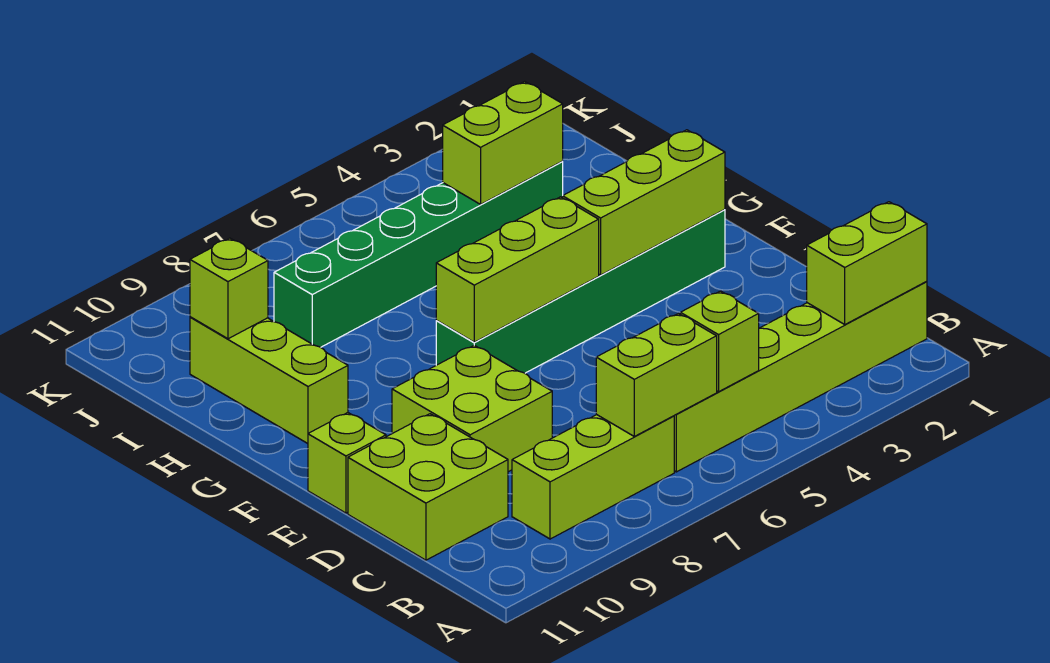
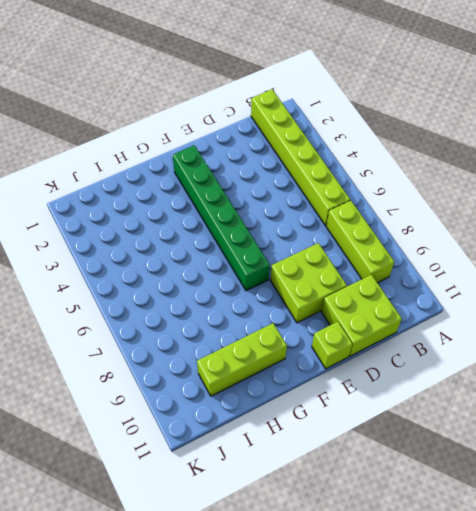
none -> green brick I3:I8 level 1
none -> lime brick B1:B2 level 2
none -> lime brick B5 level 2

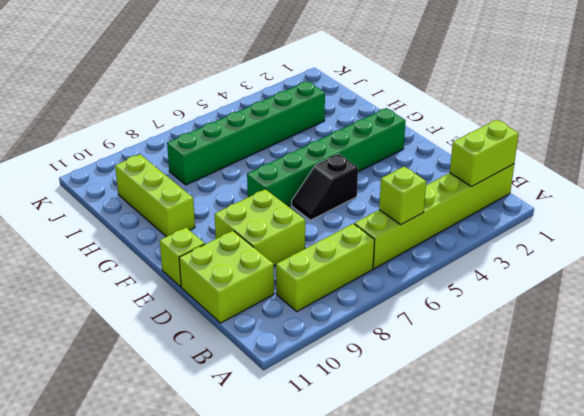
black slope E5:E6 level 1 top 5 -> none
none -> lime brick B6:B7 level 2
none -> lime brick F2:F4 level 2
none -> lime brick F5:F7 level 2

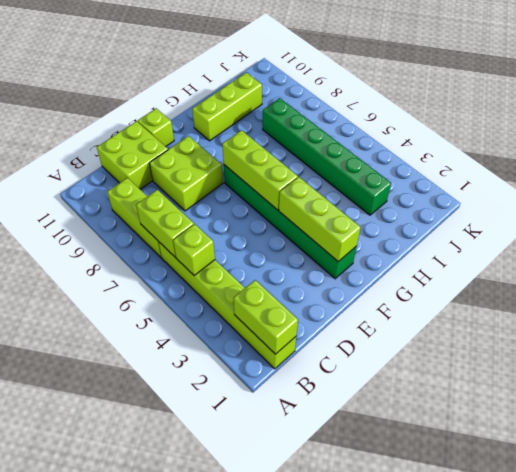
none -> lime brick I3:I4 level 2
none -> lime brick I10 level 2

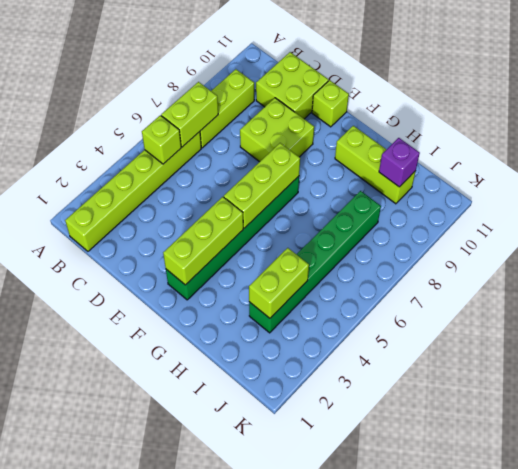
purple brick I10 level 2 -> lime brick I10 level 2
none -> lime brick B1:B2 level 2

